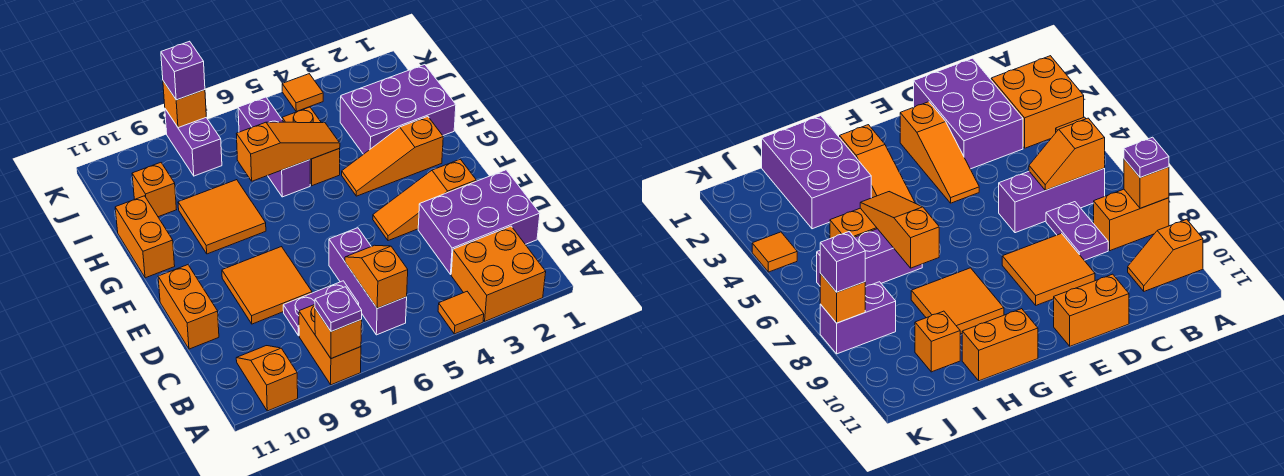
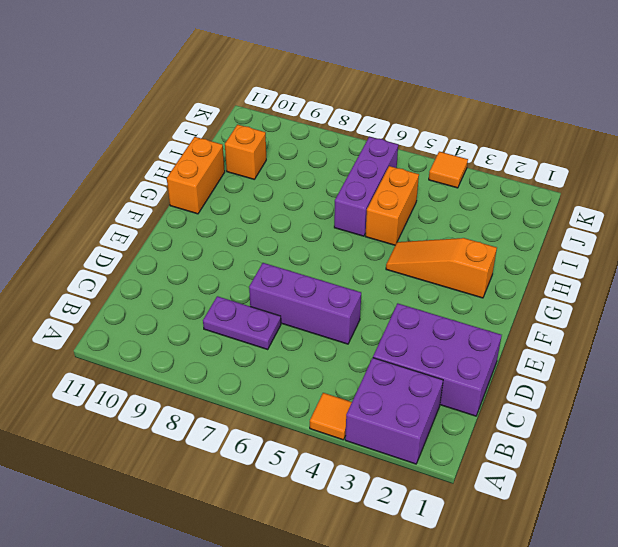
purple brick A2:B3 level 1 -> orange brick A2:B3 level 1
purple brick D5:D7 level 1 -> purple brick B6:D6 level 1
none -> orange brick A8:B8 level 1
none -> orange slope A10:B10 level 1 top A
none -> orange tile D8:E9 level 1

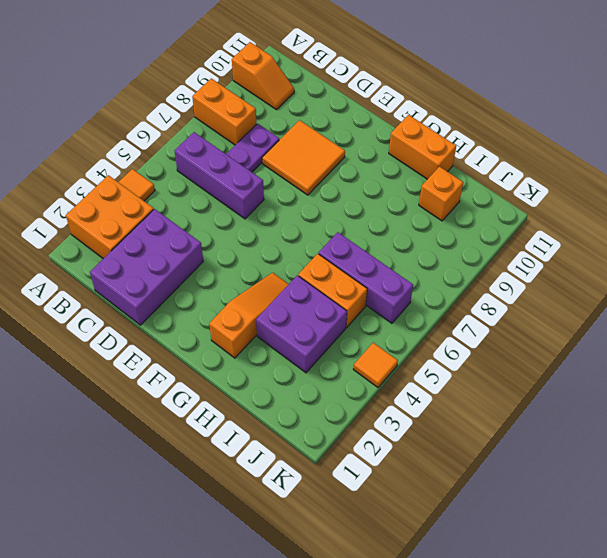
purple brick H3:I4 level 1 -> purple brick H1:I3 level 1
none -> orange brick D11:E11 level 1
none -> orange slope E2:E4 level 1 top 2
none -> orange tile G8:H9 level 1

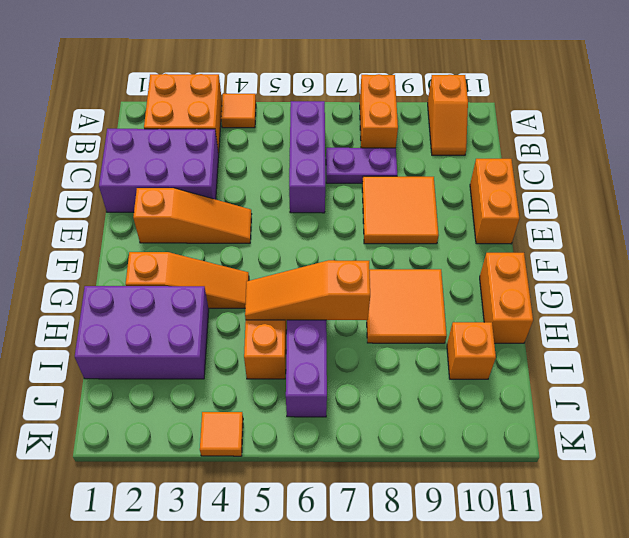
none -> purple brick J8:K8 level 1
none -> orange brick A8 level 2
none -> orange slope B6:C6 level 2 top B

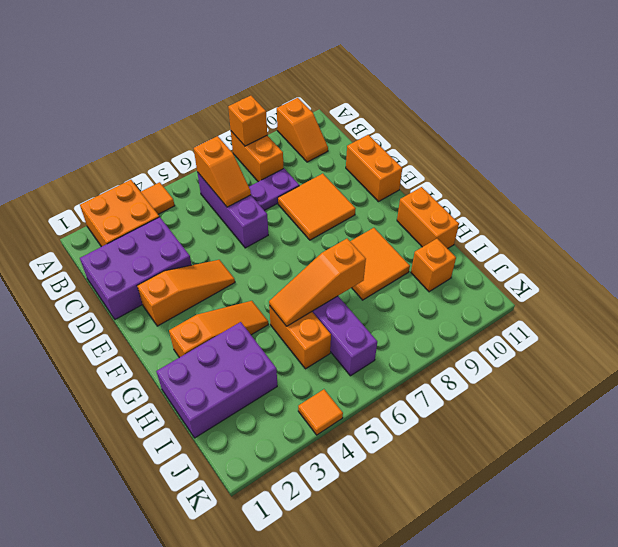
none -> purple brick J8:K8 level 1
none -> orange brick K8 level 2
none -> purple plate A8 level 3

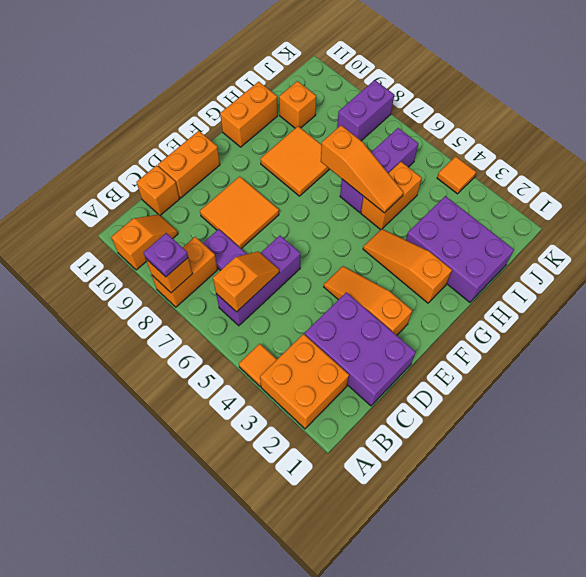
orange brick C11 level 1 -> orange brick K8 level 2
none -> purple brick K8 level 3

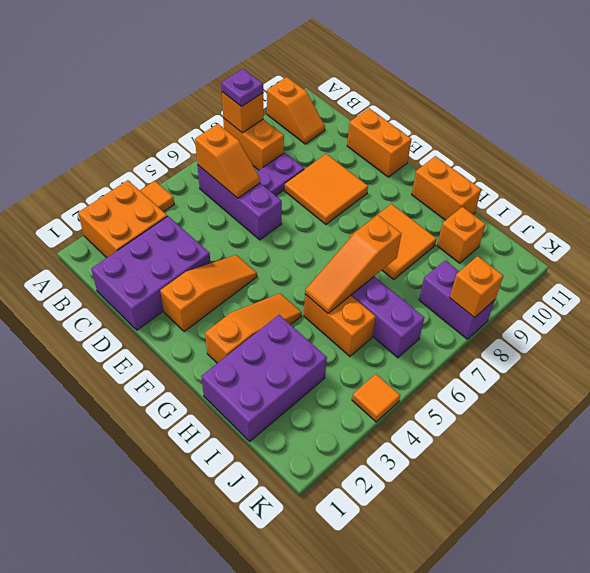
none -> purple brick K8 level 3

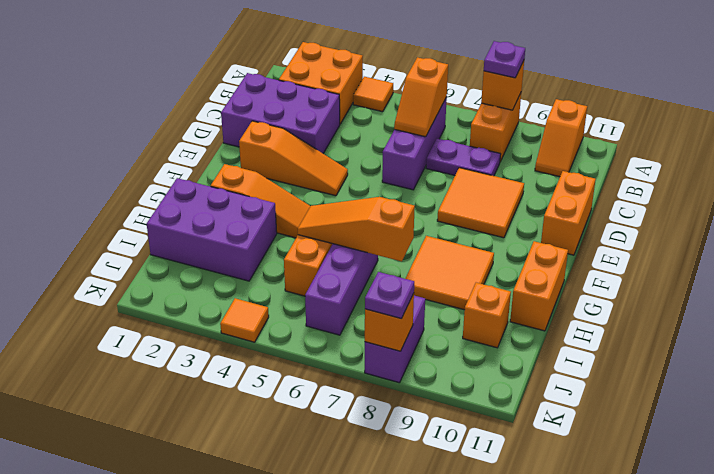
purple plate K8 level 3 -> purple brick K8 level 3

